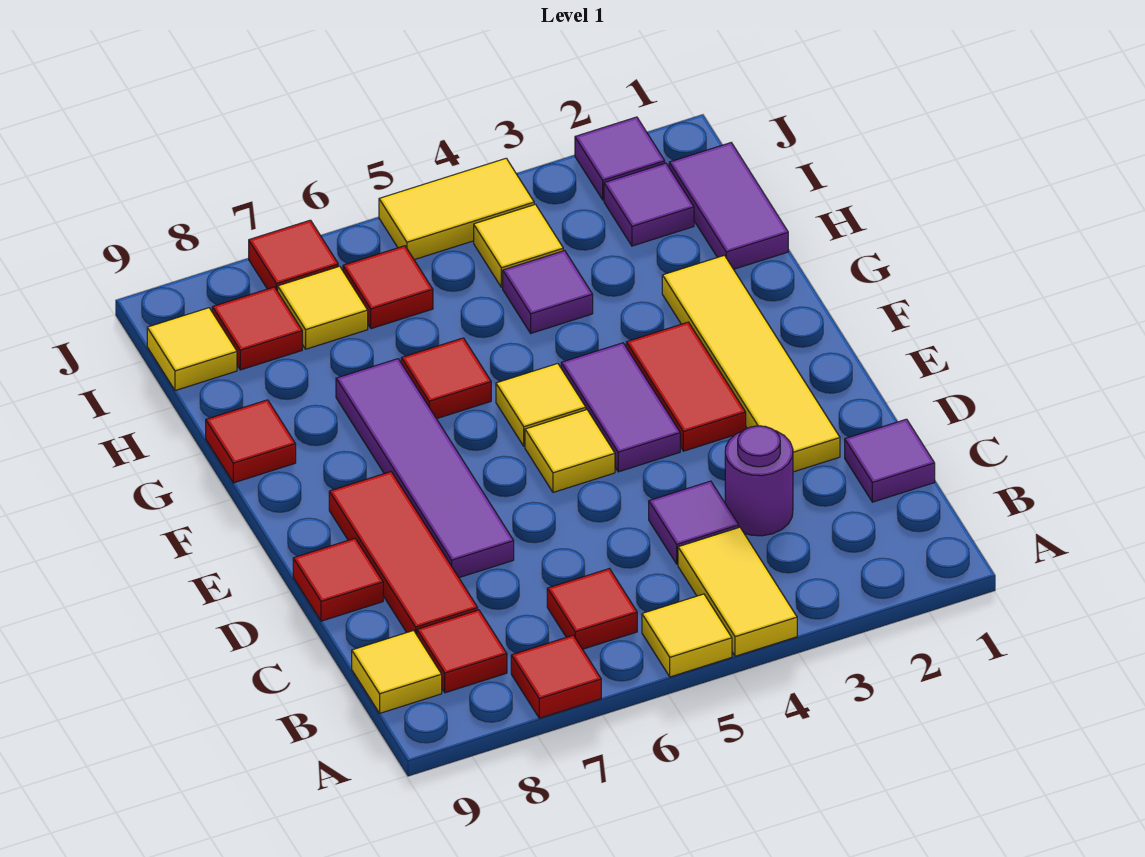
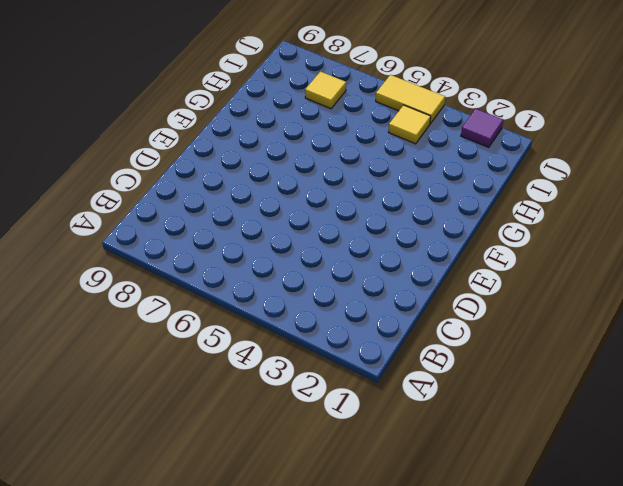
none -> yellow tile A4:B4 level 1
none -> yellow tile A5 level 1
none -> red tile A7 level 1
none -> red tile B6 level 1

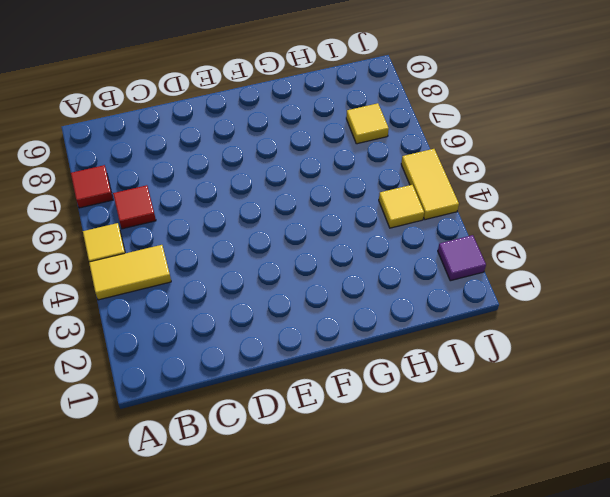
none -> red tile B8 level 1
none -> yellow tile B9 level 1
none -> purple tile C1 level 1
none -> purple round brick C3 level 1

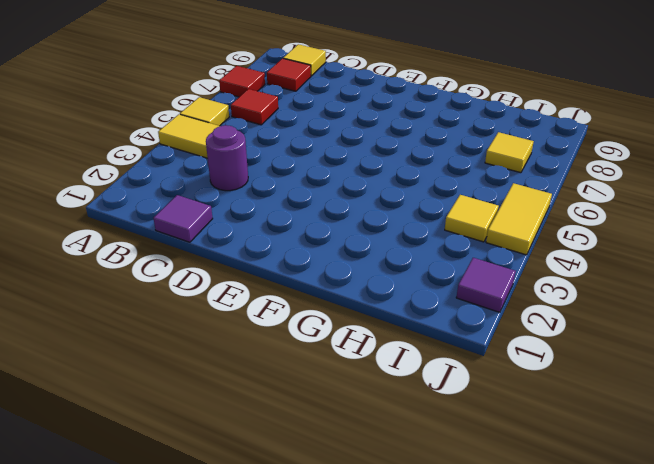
none -> purple tile C4 level 1
none -> red tile C8:E8 level 1
none -> yellow tile D2:G2 level 1
none -> purple tile D7:G7 level 1

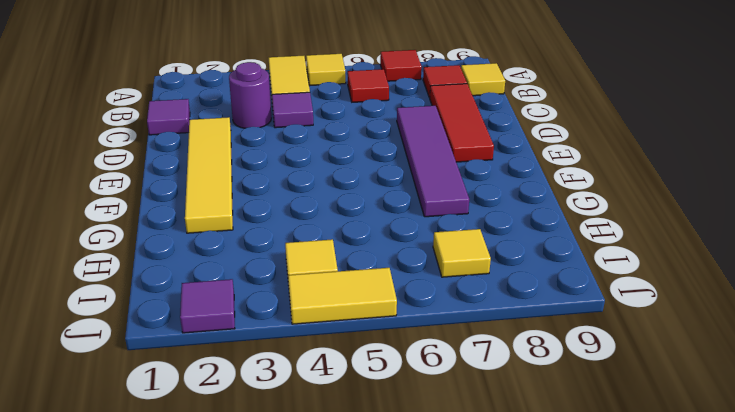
none -> red tile D9 level 1
none -> red tile E3:F3 level 1
none -> purple tile E4:F4 level 1
none -> yellow tile E5 level 1

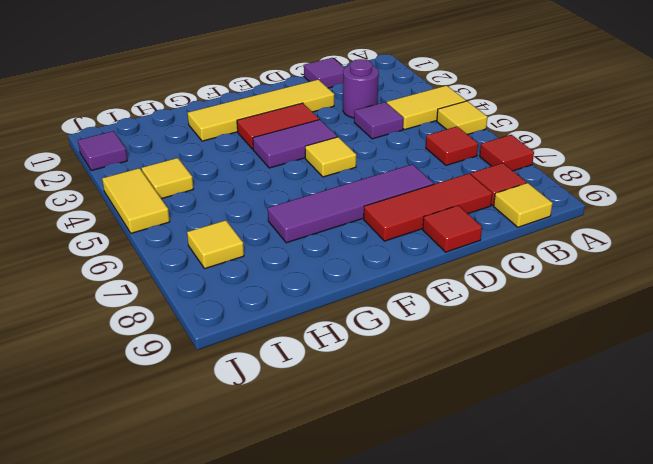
none -> yellow tile F5 level 1
none -> red tile G6 level 1
none -> red tile G9 level 1
none -> purple tile H1:I1 level 1

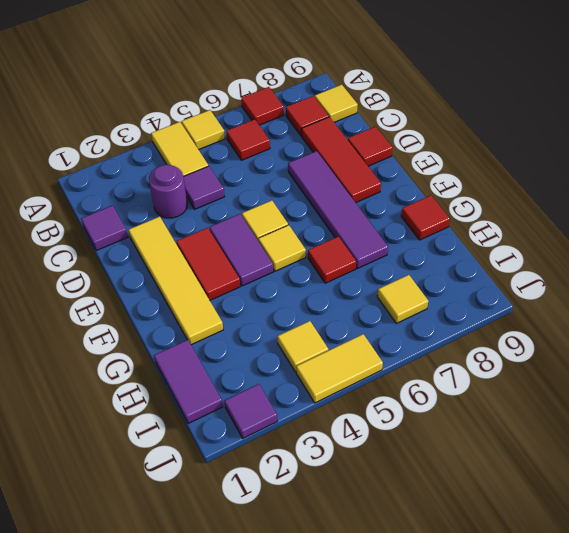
none -> purple tile H4 level 1
none -> purple tile I2 level 1
none -> red tile I6 level 1
none -> red tile I8 level 1

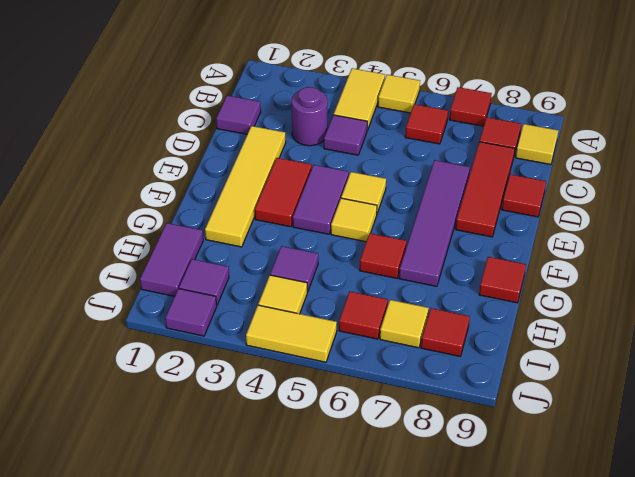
none -> yellow tile I9 level 1
none -> red tile J7 level 1

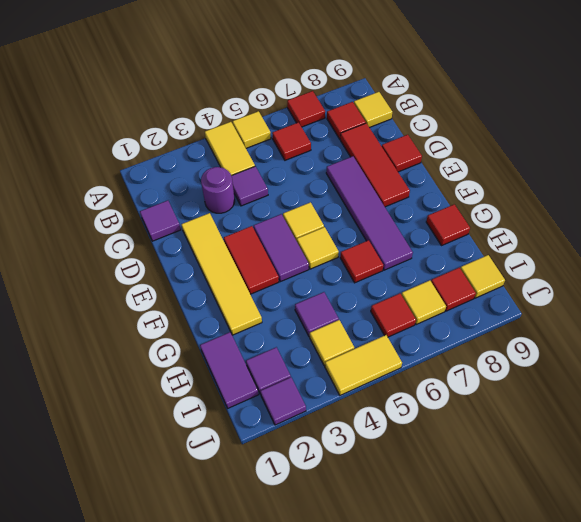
none -> red tile J7 level 1

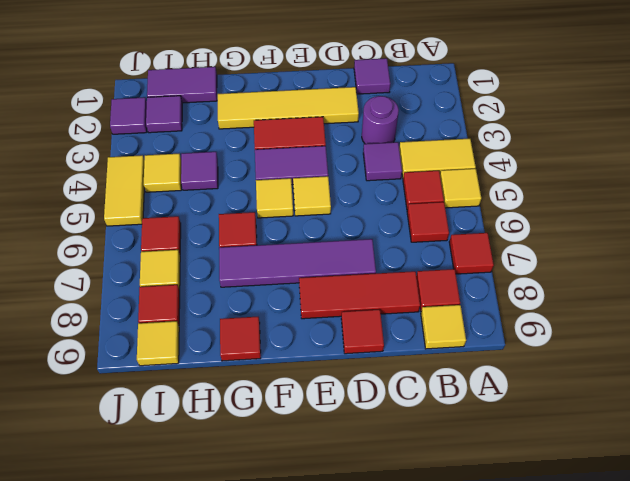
red tile B5 level 1 -> red tile J7 level 1

